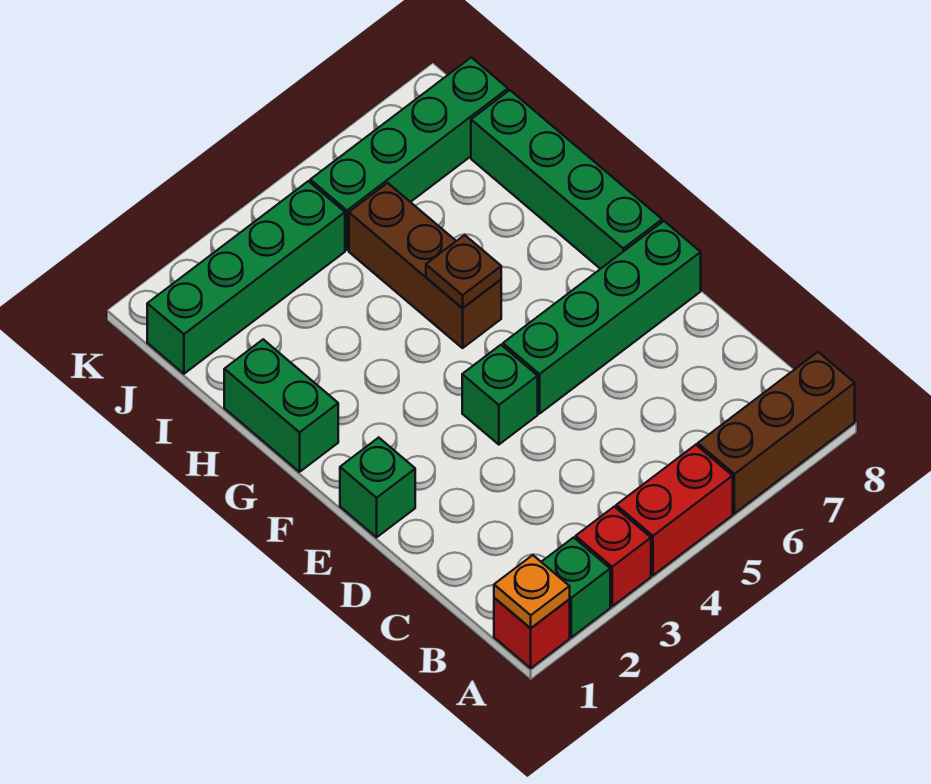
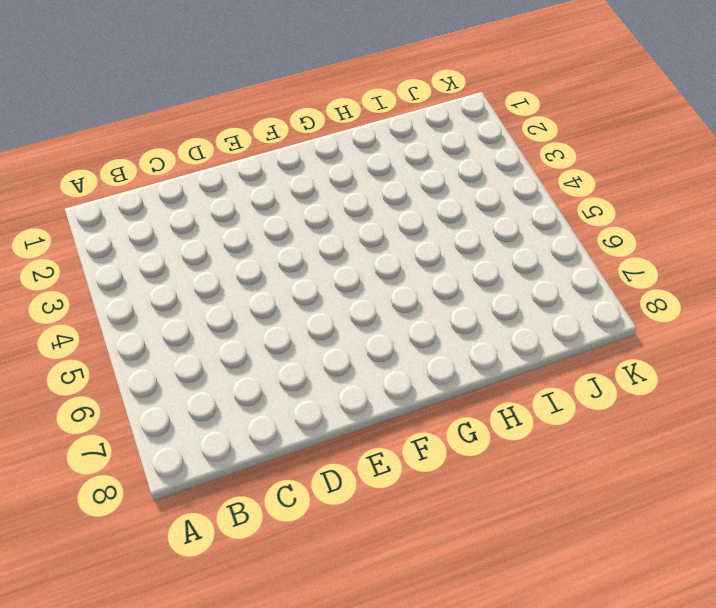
none -> red brick A1 level 1
none -> green brick A2 level 1
none -> red brick A3 level 1

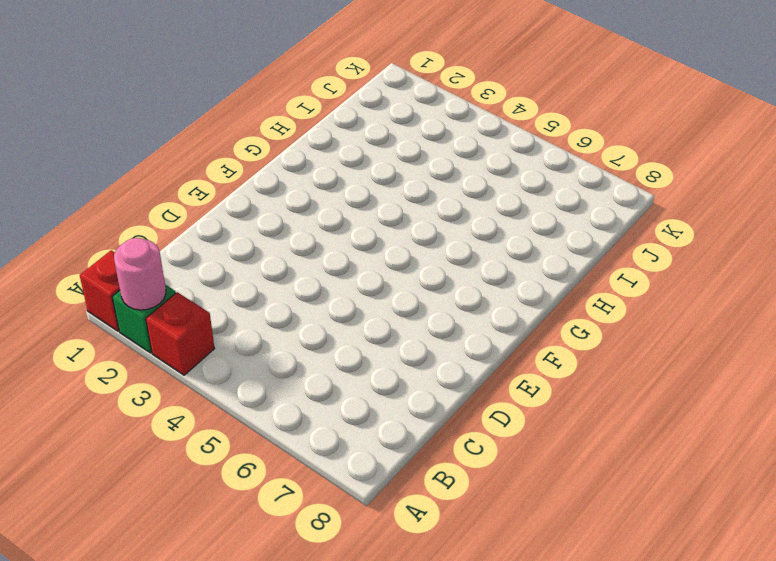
pink round brick A2 level 2 -> none
none -> red brick A4:A5 level 1
none -> brown brick A6:A8 level 1
none -> green brick E1 level 1

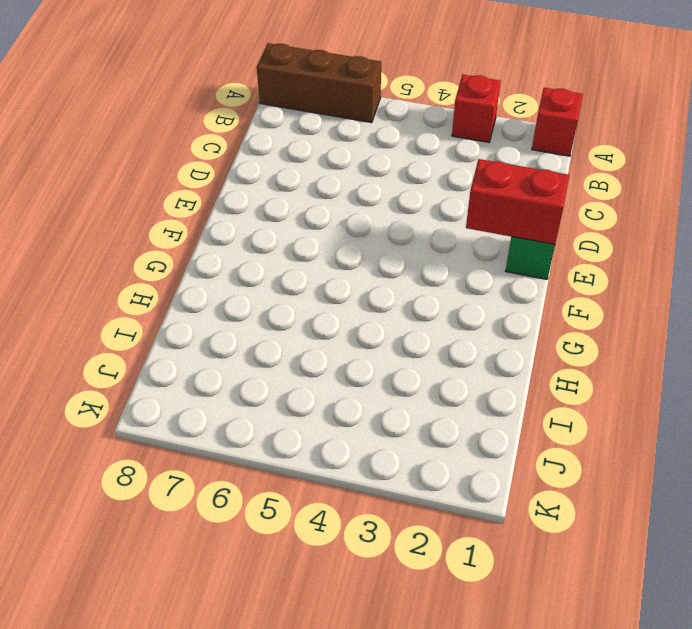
red brick E1:E2 level 2 -> red brick A4:A5 level 1
none -> green brick A2 level 1
none -> green brick E4 level 1
none -> green brick E5:E8 level 1

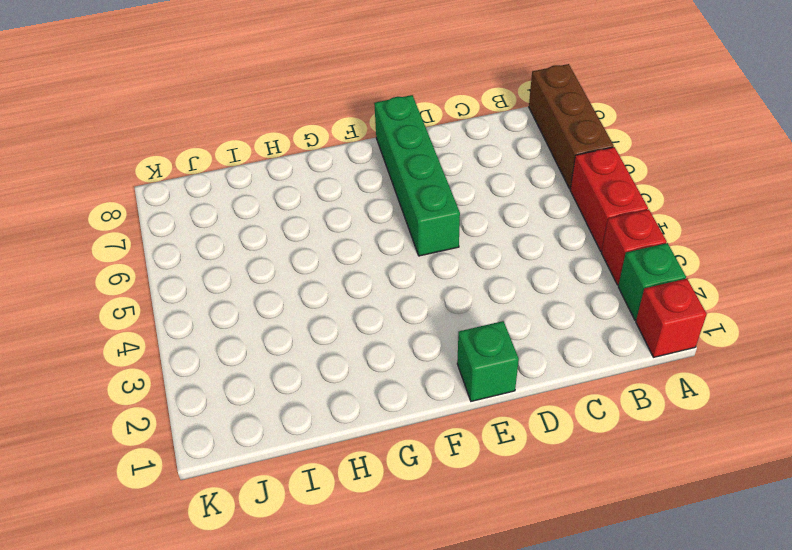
none -> green brick E4 level 1
none -> green brick F8:I8 level 1
none -> green brick G1:H1 level 1

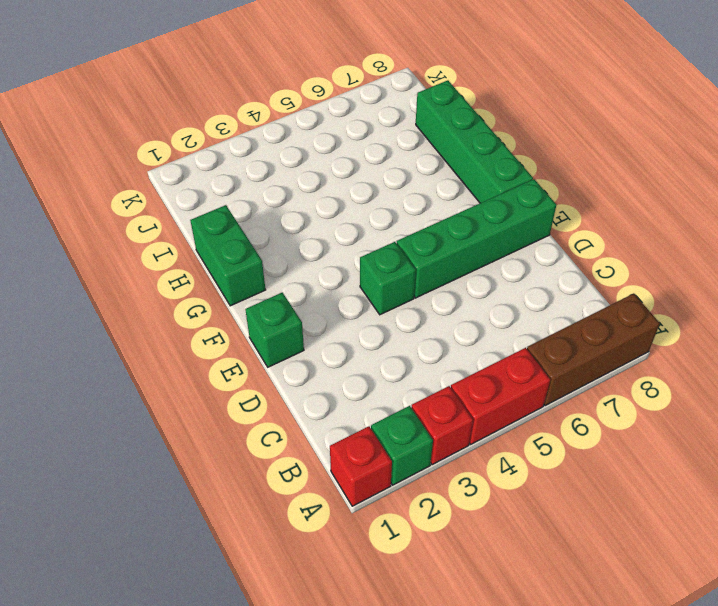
none -> brown brick G5:I5 level 1
none -> green brick J1:J4 level 1
none -> green brick J5:J8 level 1

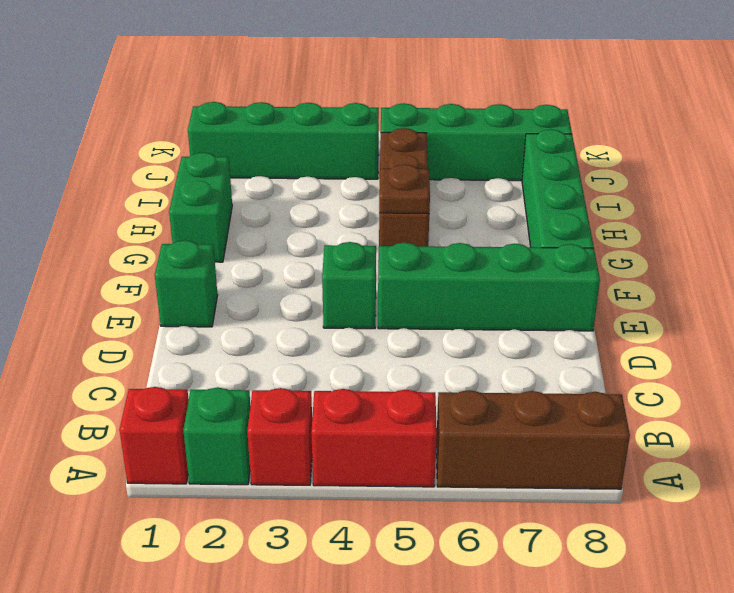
none -> orange plate A1 level 2

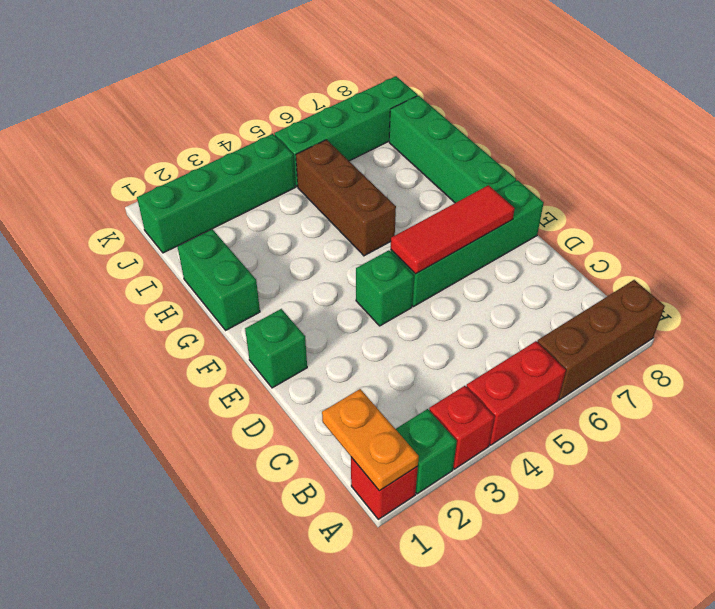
orange plate A1:B1 level 2 -> orange plate A1 level 2
red tile E5:E7 level 2 -> none
none -> brown plate G5 level 2

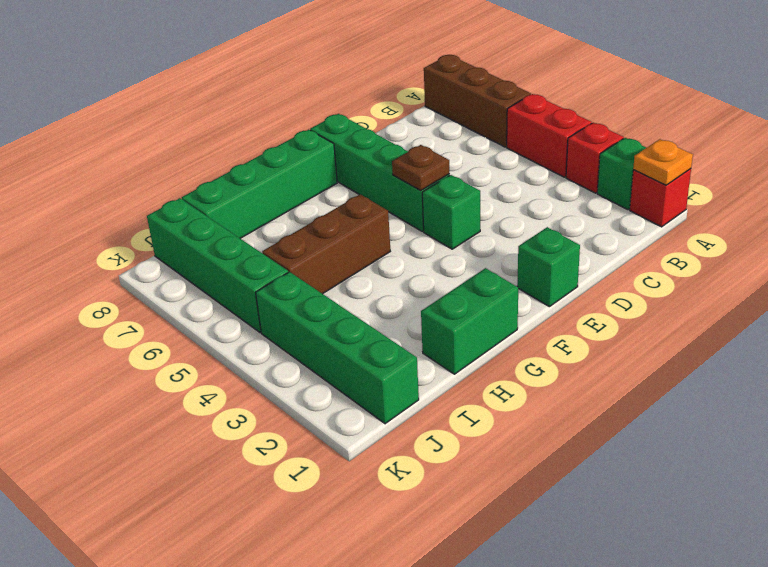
brown plate E5 level 2 -> brown plate G5 level 2

